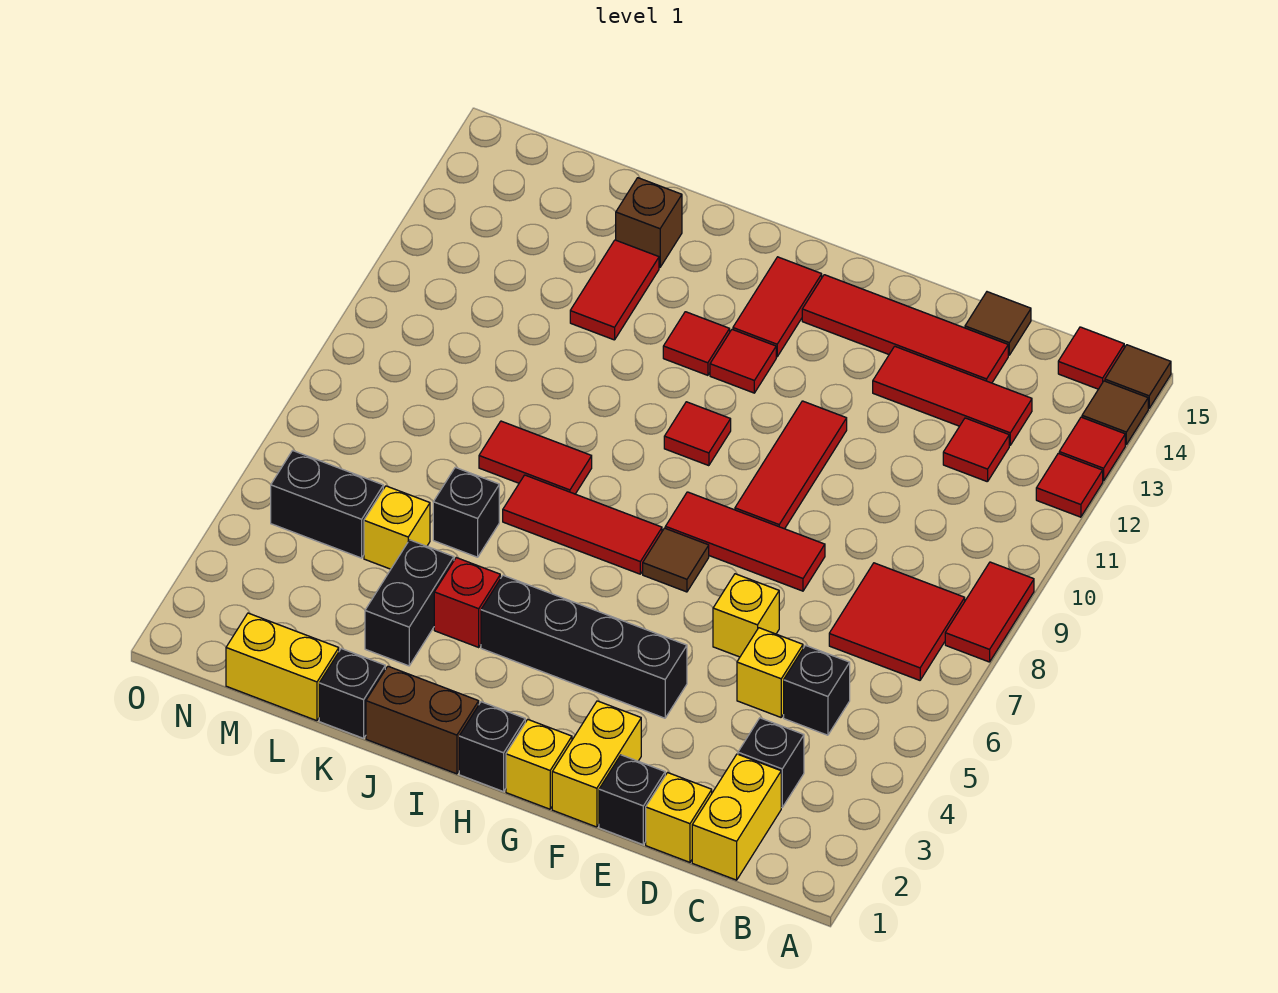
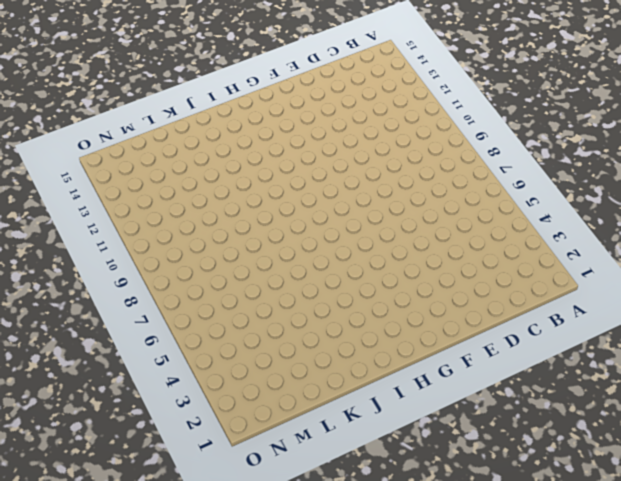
none -> red tile A8:A9 level 1
none -> red tile A12 level 1
none -> red tile A13 level 1
none -> brown tile A14 level 1

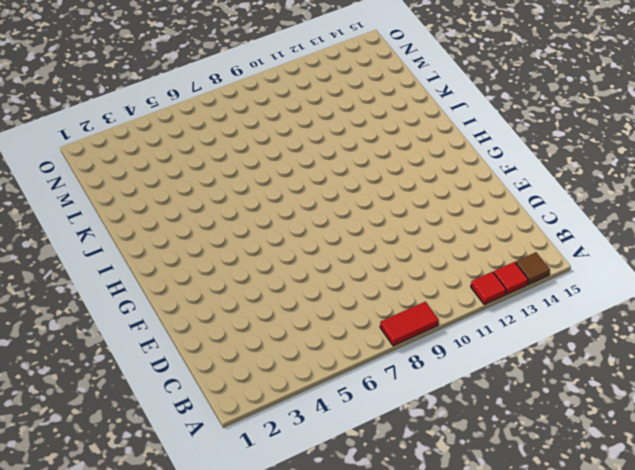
none -> brown tile A15 level 1
none -> red tile B7:C8 level 1
none -> red tile B15 level 1
none -> yellow brick C1:C2 level 1

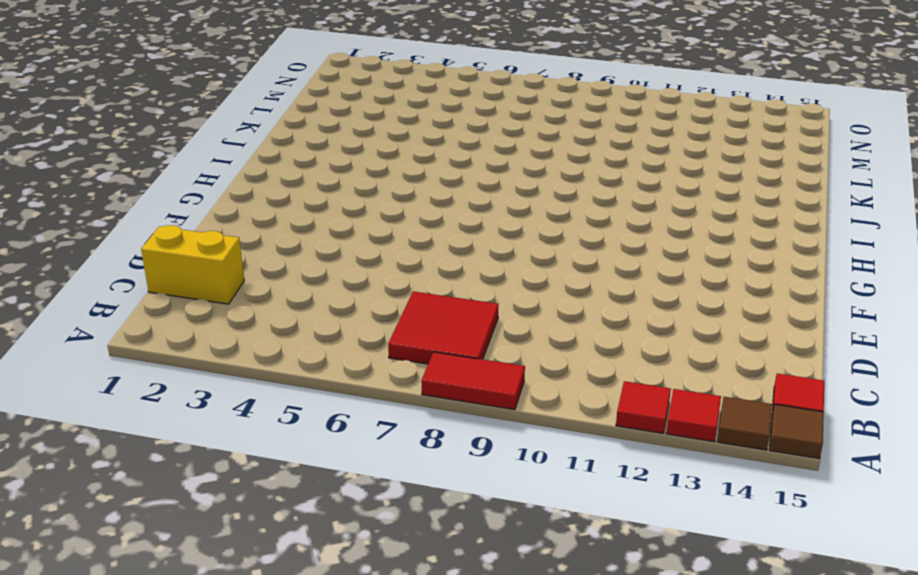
none -> black brick C3 level 1
none -> black brick C5 level 1
none -> red tile C12 level 1
none -> red tile C13:E13 level 1

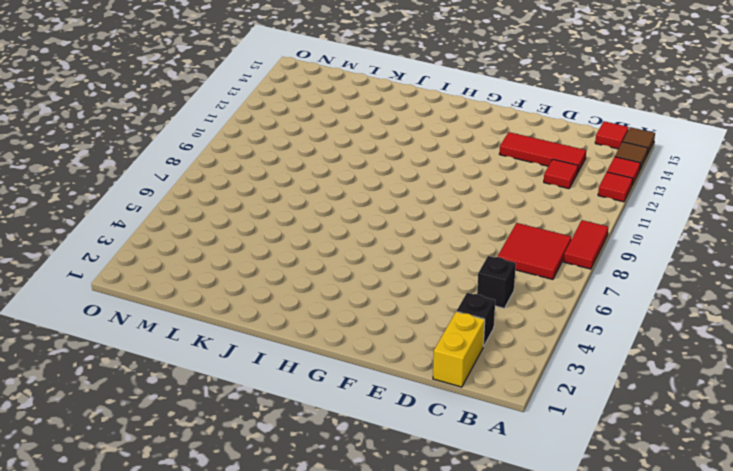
none -> yellow brick D1 level 1
none -> yellow brick D5 level 1
none -> red tile D14:G14 level 1
none -> brown tile D15 level 1

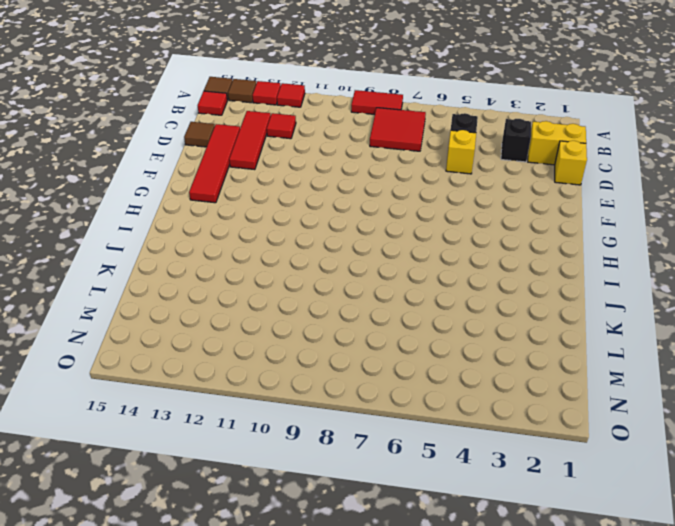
none -> black brick E1 level 1
none -> yellow brick E6 level 1
none -> red tile E8:G8 level 1
none -> yellow brick F1:F2 level 1

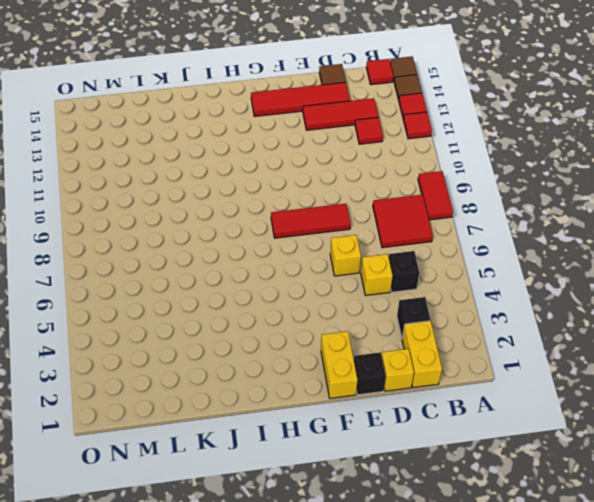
none -> black brick F4:I4 level 1
none -> red tile F9:F11 level 1
none -> yellow brick G1 level 1
none -> brown tile G7 level 1

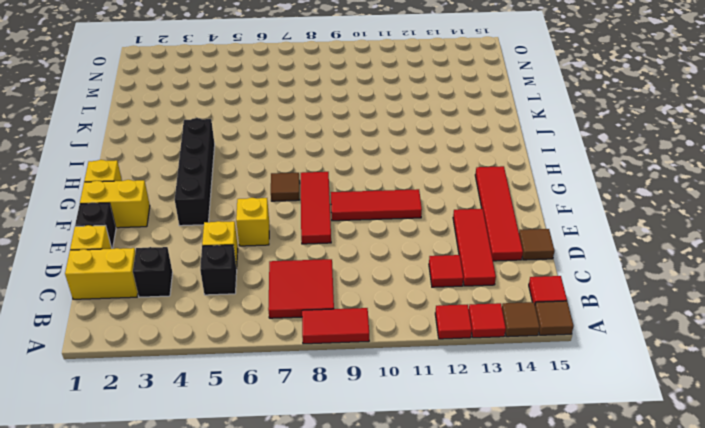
none -> black brick H1 level 1
none -> red tile H7:J7 level 1
none -> red tile H10 level 1
none -> red tile H12 level 1

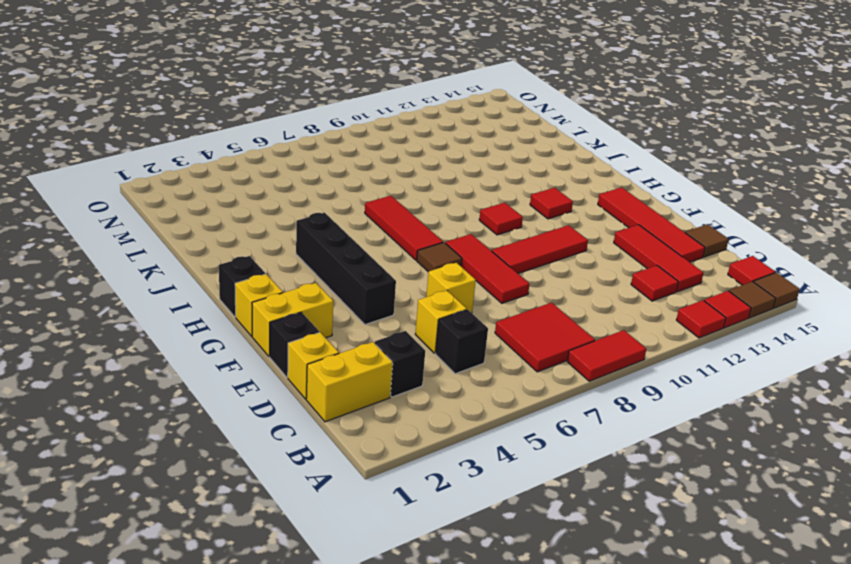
none -> red tile H13:H14 level 1
none -> brown brick I1:J1 level 1
none -> red tile I12 level 1
none -> red brick J4 level 1

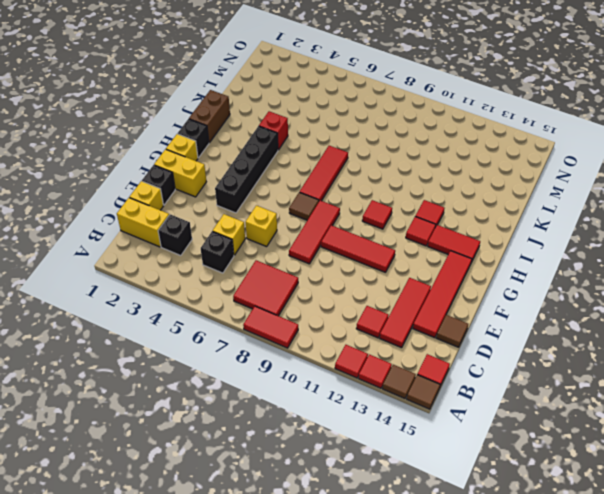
none -> red tile J8:K8 level 1
none -> black brick K1 level 1
none -> black brick K3:K4 level 1
none -> black brick K6 level 1

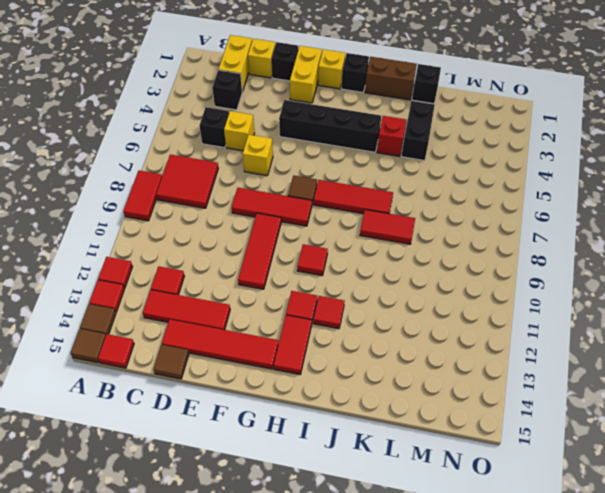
none -> black brick K6 level 1
none -> red tile K12:K13 level 1
none -> brown brick K14 level 1
none -> yellow brick L1:M1 level 1

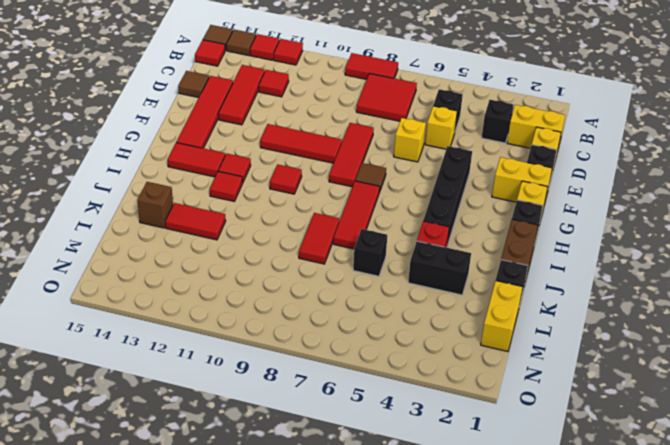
none -> yellow brick L5 level 1
none -> black brick M5:N5 level 1

